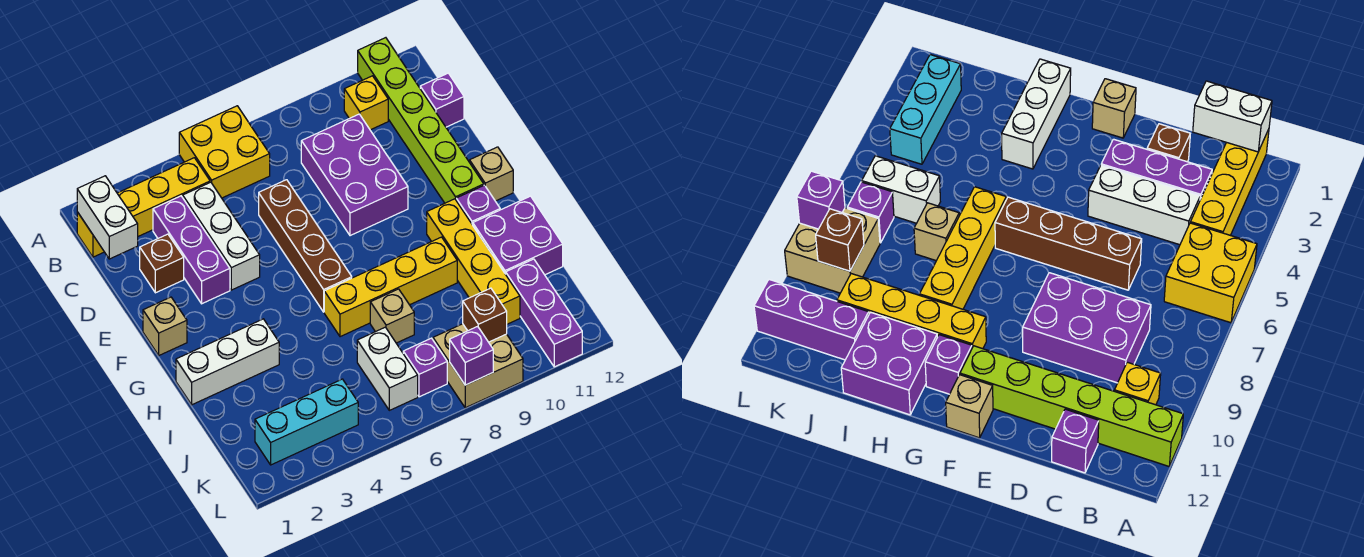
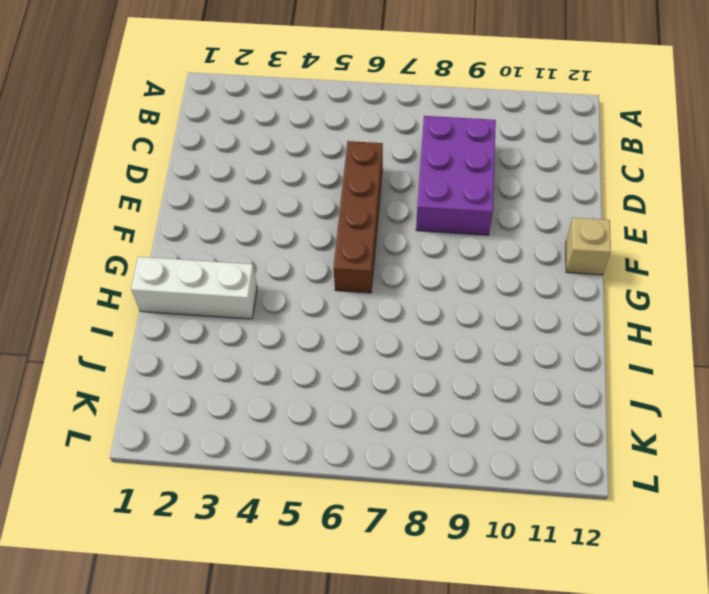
none -> yellow brick A5:B6 level 1
none -> lime brick A11:F11 level 1
none -> yellow brick B1:B4 level 1

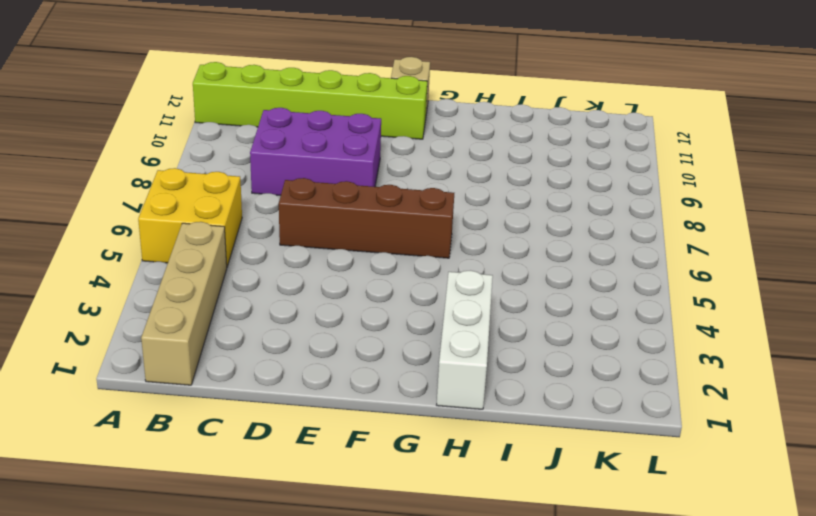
tan brick B1:B4 level 1 -> yellow brick B1:B4 level 1
none -> yellow brick B10 level 1
none -> purple brick C3:E3 level 1
none -> white brick C4:E4 level 1

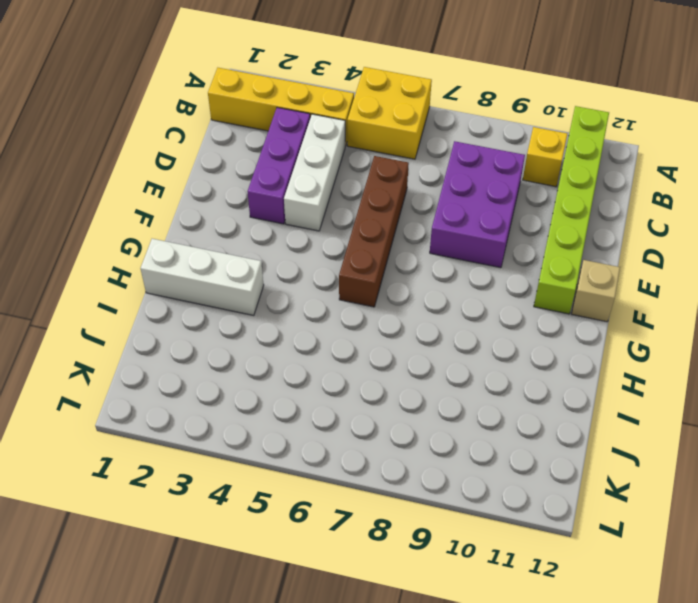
none -> purple brick C12 level 1
none -> brown brick D2 level 1
none -> tan brick F1 level 1

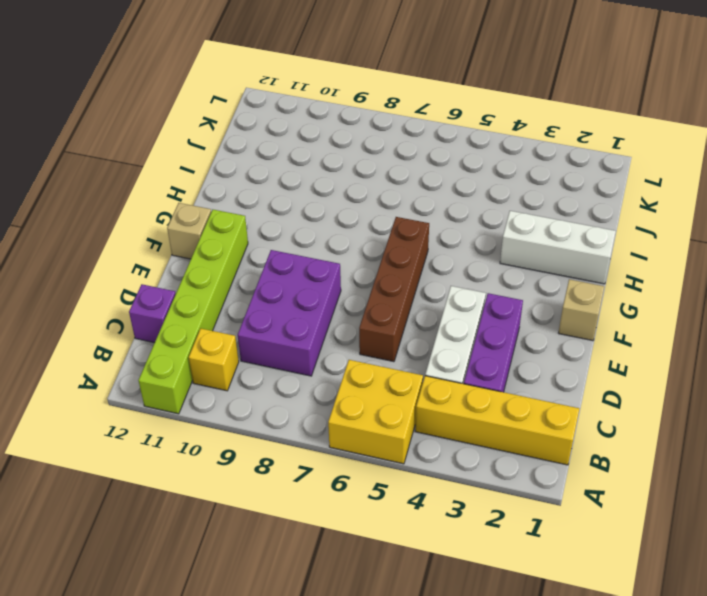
none -> brown brick D2 level 1
none -> yellow brick G10:J10 level 1
none -> purple brick G11 level 1

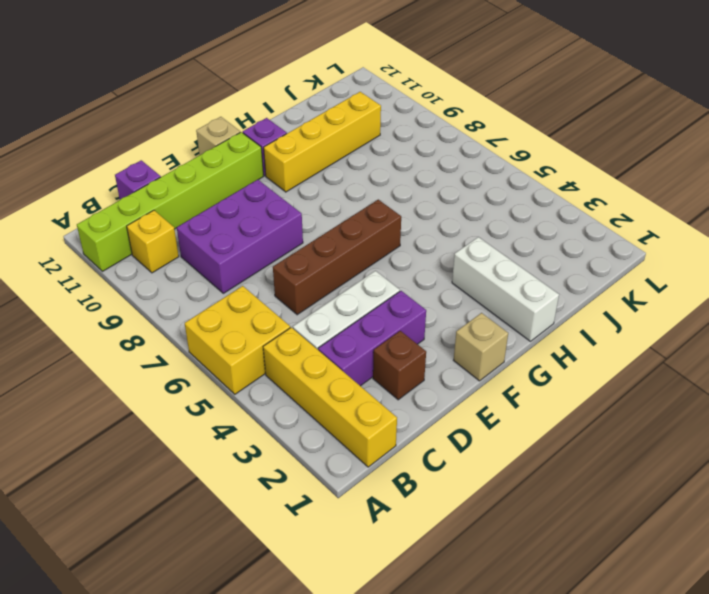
none -> yellow brick H6:H9 level 1
none -> purple brick H11:I12 level 1
none -> tan brick I7 level 1

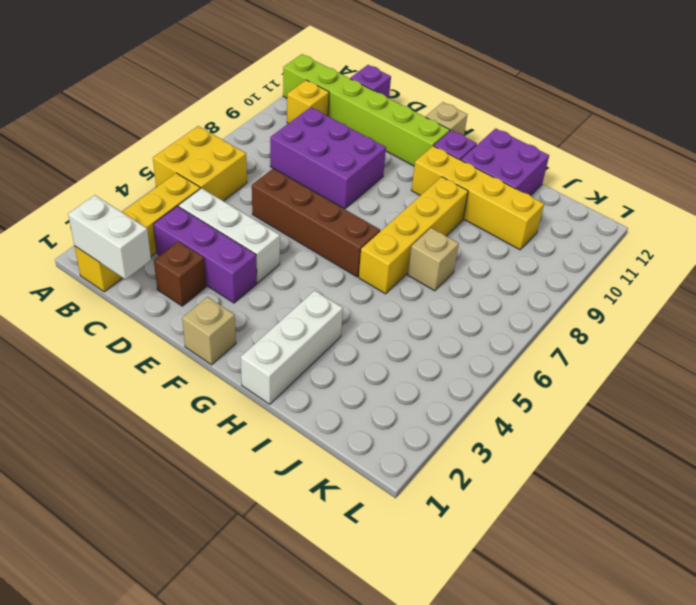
none -> white brick J6:K6 level 1
none -> purple brick J11:L11 level 1
none -> cyan brick K2:K4 level 1

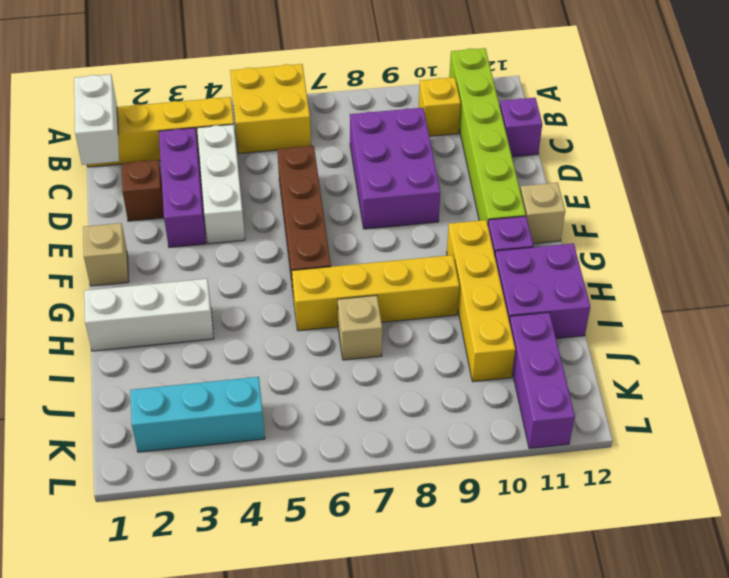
none -> white brick J6:K6 level 1
none -> purple brick K7 level 1
none -> tan brick K8:L9 level 1

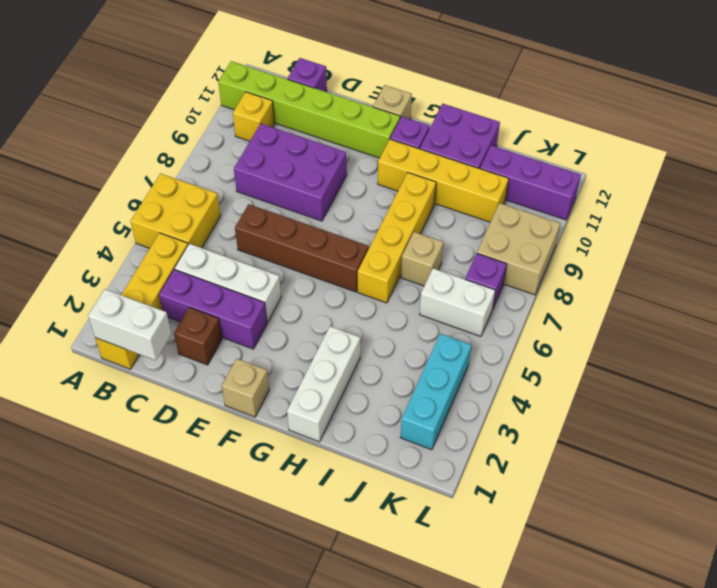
none -> brown brick K9 level 2
none -> purple brick L8 level 2

